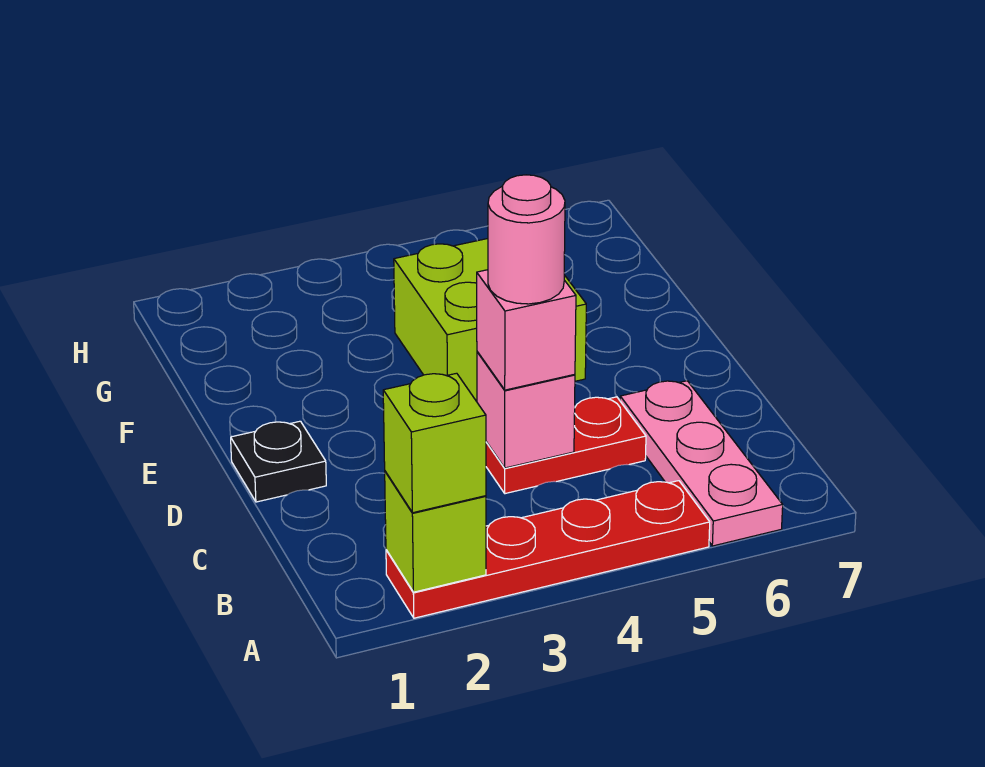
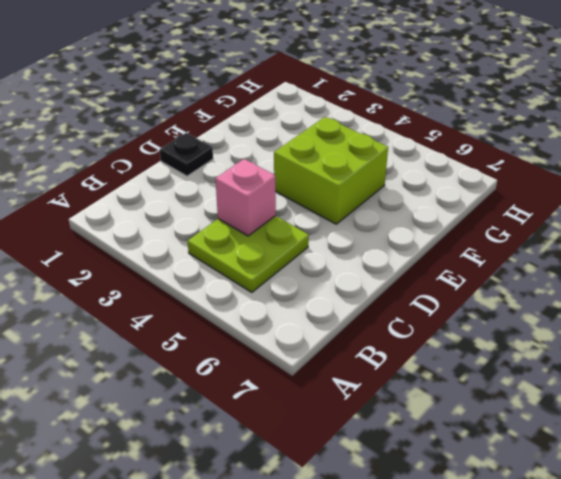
lime plate B4:C5 level 1 -> red plate C4:C5 level 1
none -> red plate A2:A5 level 1
none -> pink plate A6:C6 level 1

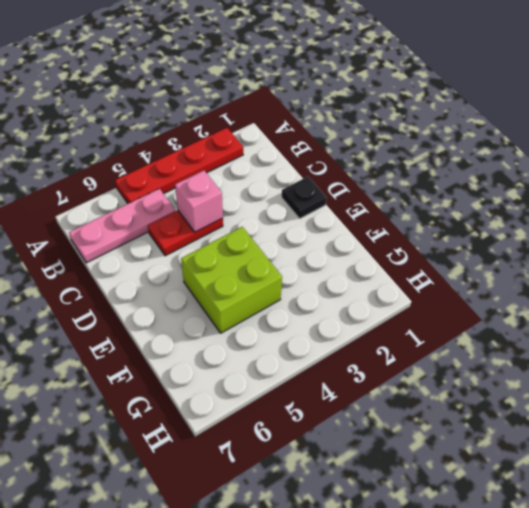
pink plate B5:B7 level 1 -> pink plate A6:C6 level 1
none -> lime brick A2 level 2
none -> lime brick A2 level 3

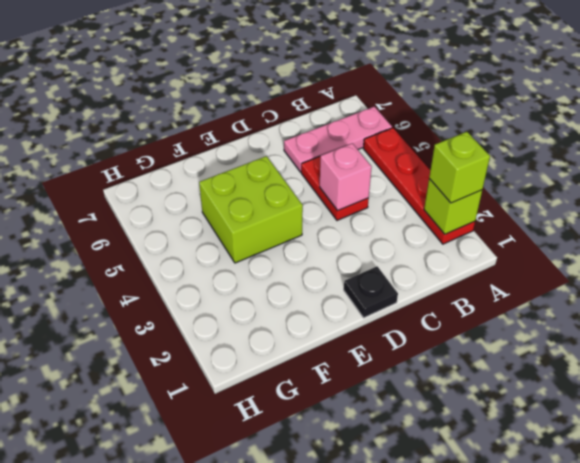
none -> pink brick C4 level 3
none -> pink round brick C4 level 4

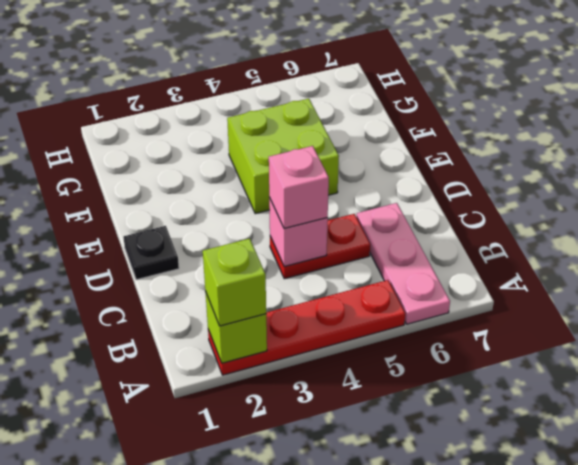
none -> pink round brick C4 level 4

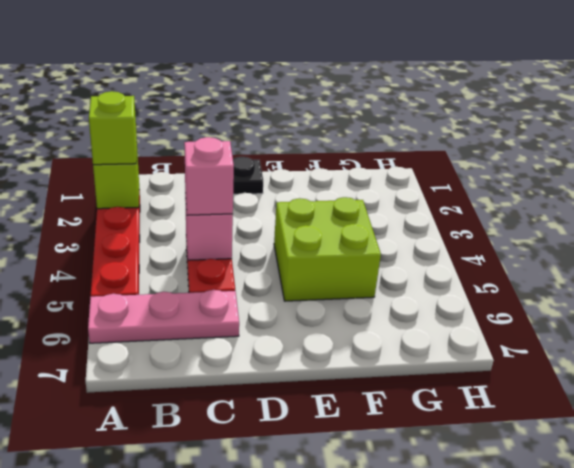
none -> pink round brick C4 level 4

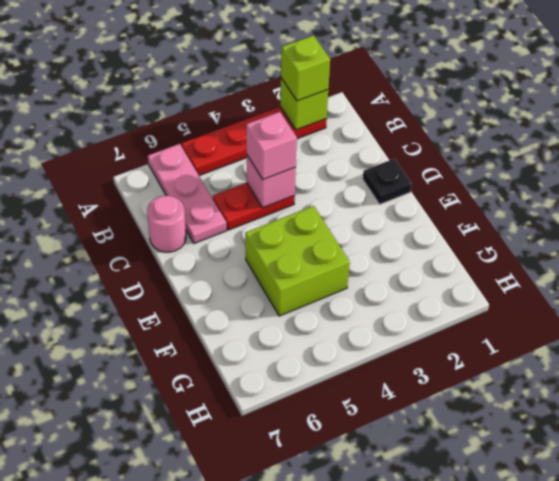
pink round brick C7 level 1 -> pink round brick C4 level 4

